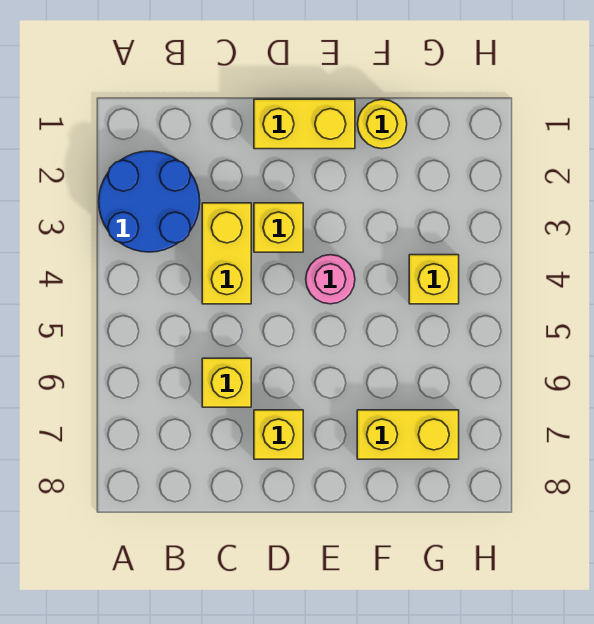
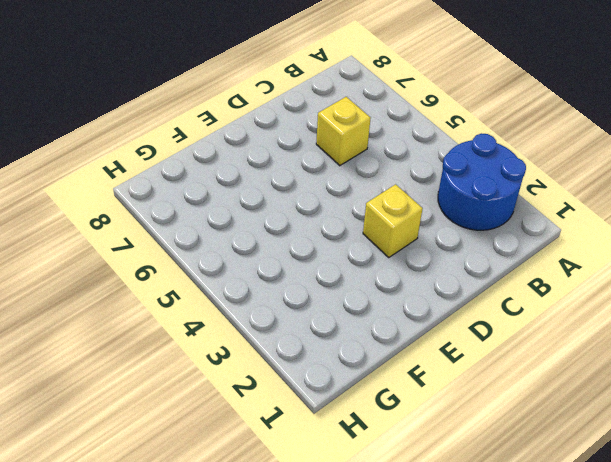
none -> yellow brick C3:C4 level 1
none -> yellow brick D1:E1 level 1

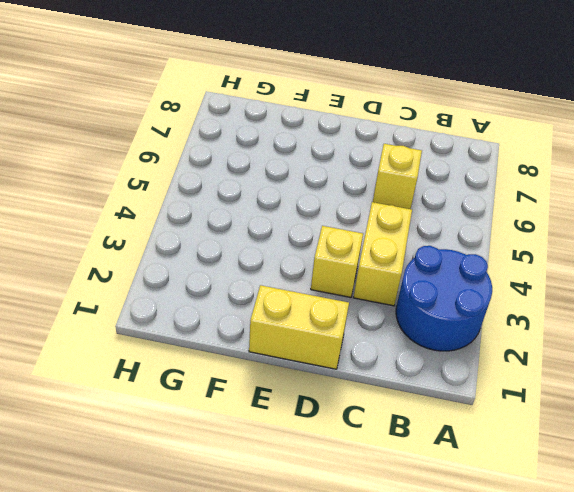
none -> yellow brick D7 level 1
none -> pink round brick E4 level 1

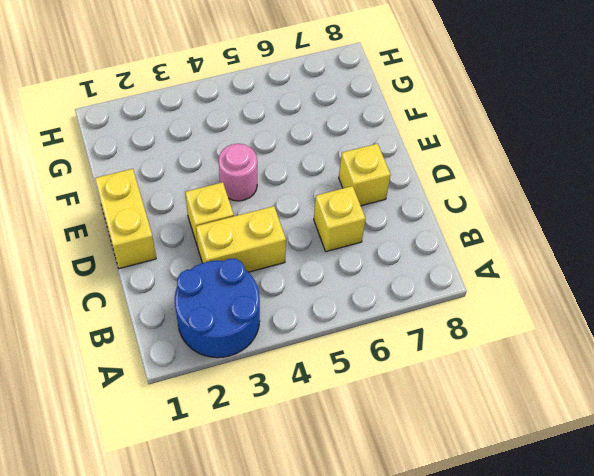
none -> yellow round brick F1 level 1
none -> yellow brick F7:G7 level 1

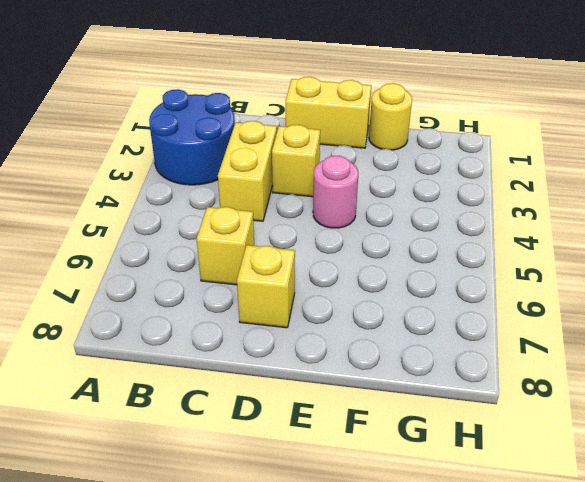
none -> yellow brick F7:G7 level 1
none -> yellow brick G4 level 1

